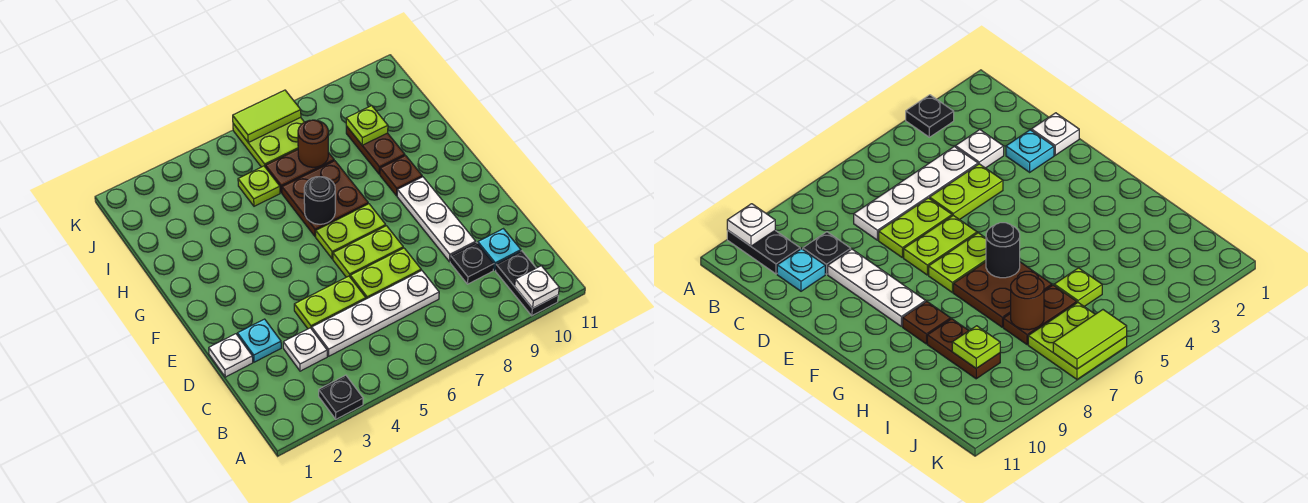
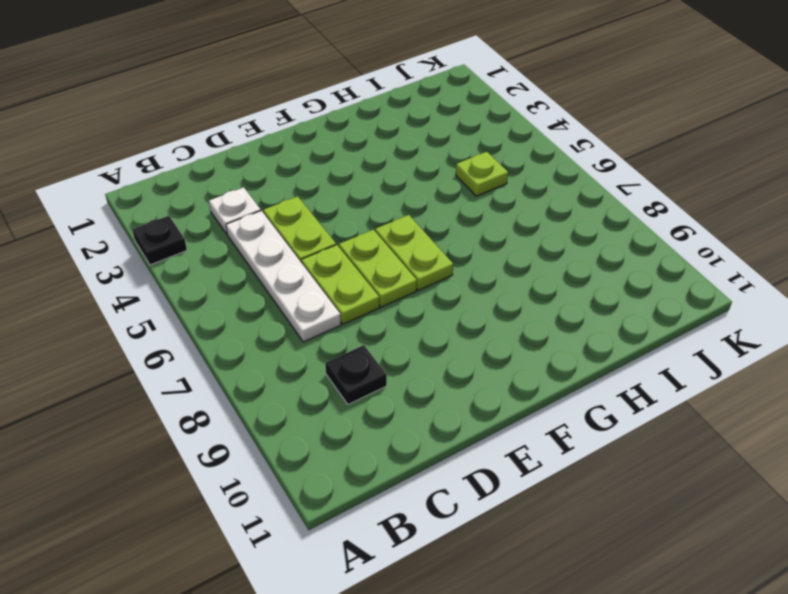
none -> black plate A10:B10 level 1
none -> cyan plate C10 level 1
none -> white plate D1 level 1

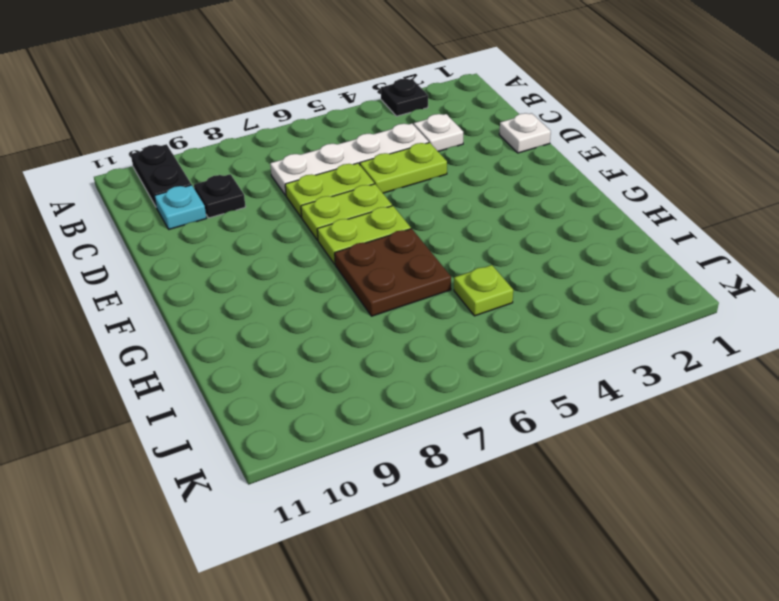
none -> cyan plate D2 level 1
none -> white plate D9:F9 level 1
none -> brown plate G9 level 1

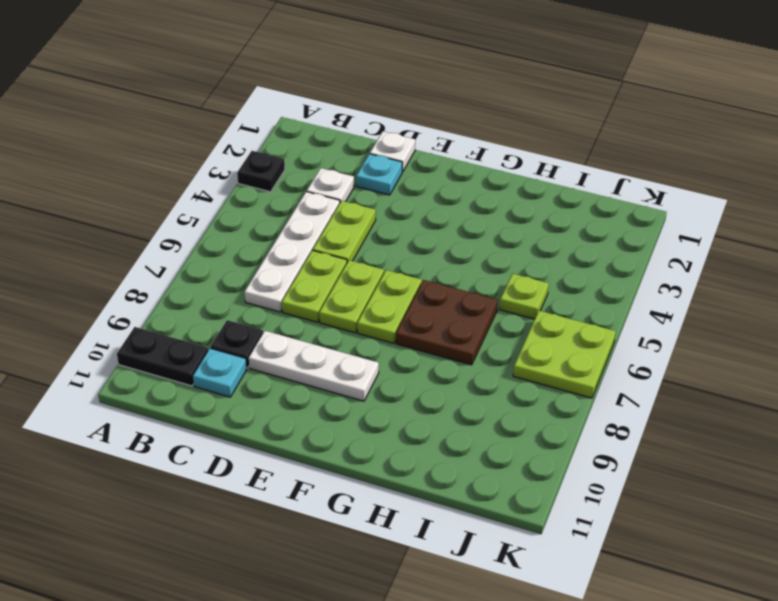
none -> brown plate G9 level 1
none -> brown plate H9:I9 level 1
none -> brown plate I6:I7 level 1

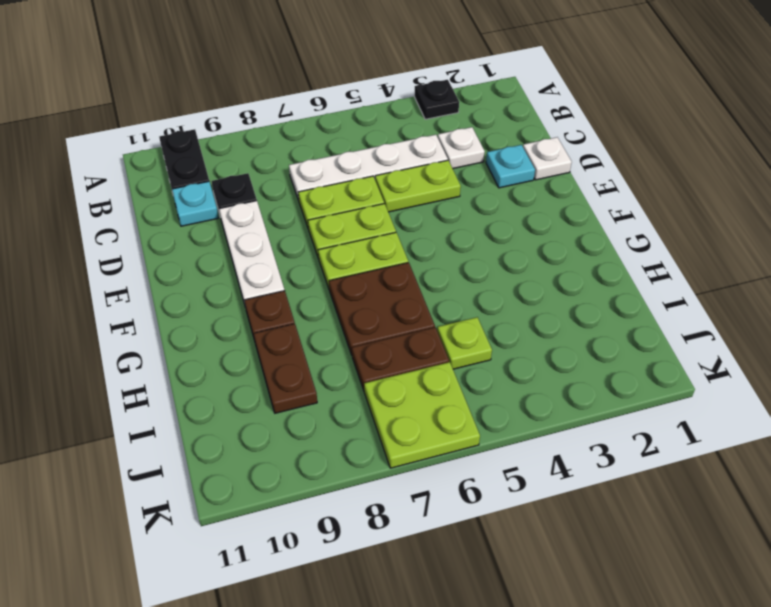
none -> white plate A10 level 2
none -> black round brick G6 level 2
none -> brown round brick I7 level 2

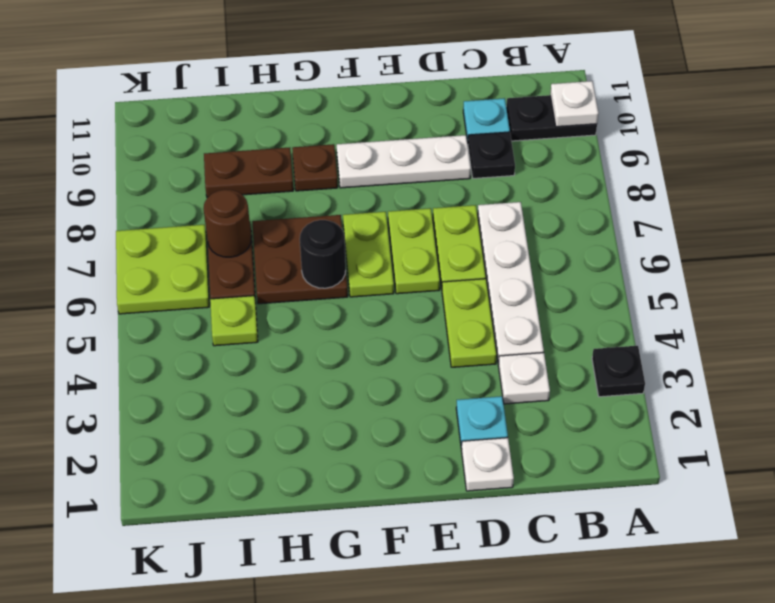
none -> lime plate I9 level 2
none -> lime tile K6:K7 level 2

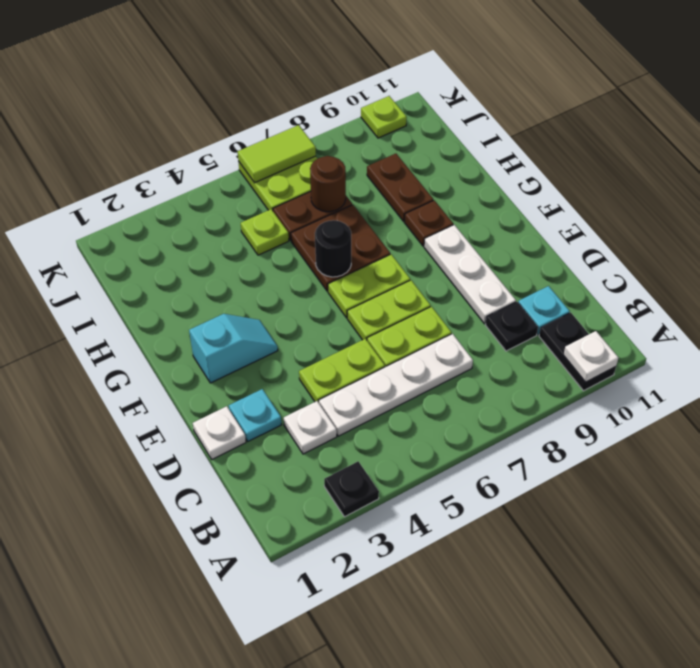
cyan slope F2:F3 level 1 top 2 -> none
lime plate K10 level 1 -> lime plate I9 level 2

